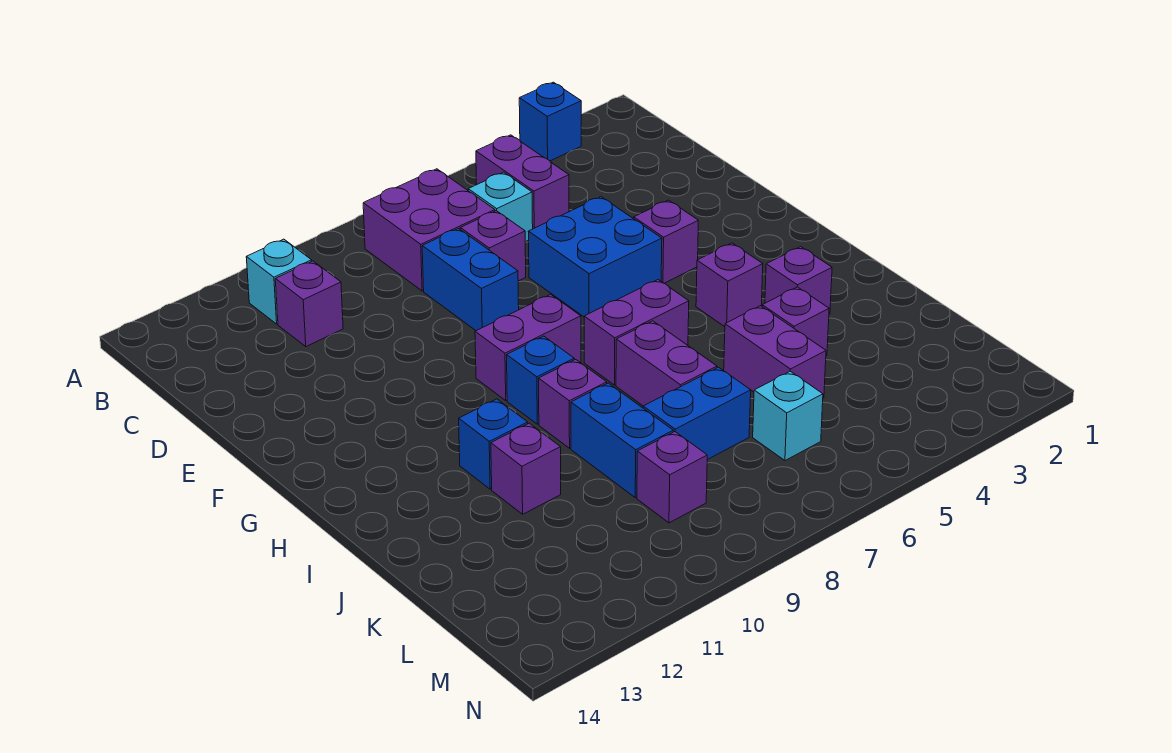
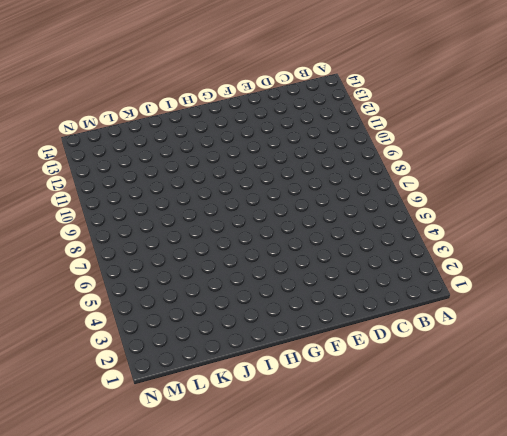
none -> blue brick A3 level 1
none -> purple brick B5:C5 level 1
none -> purple brick B7:C8 level 1

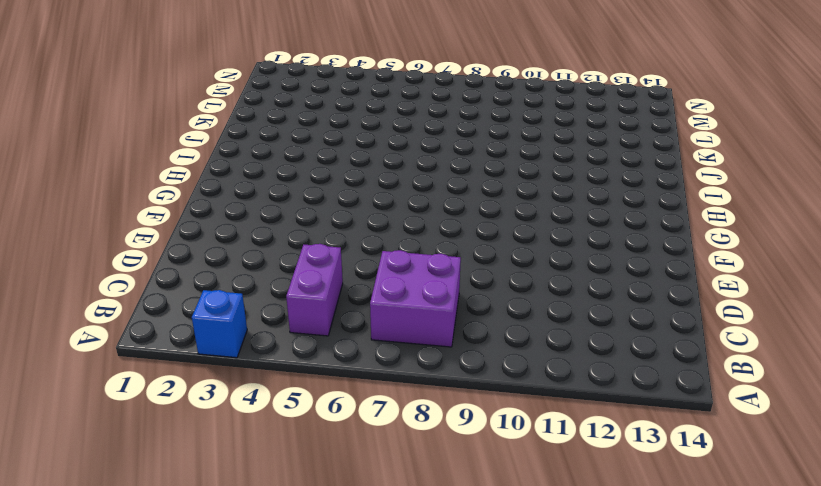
none -> cyan brick B11 level 1
none -> cyan brick C6 level 1
none -> purple brick C11 level 1

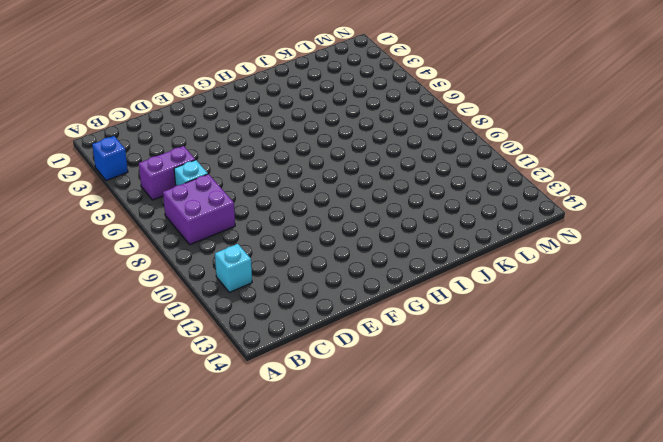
none -> purple brick C11 level 1
none -> purple brick D7 level 1
none -> blue brick D8:E8 level 1

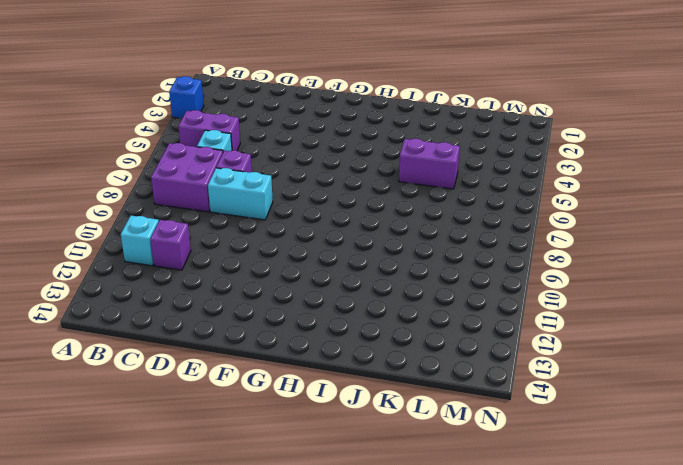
cyan brick D8:E8 level 1 -> blue brick D8:E8 level 1
none -> blue brick E5:F6 level 1
none -> purple brick F4 level 1
none -> purple brick G8:G9 level 1

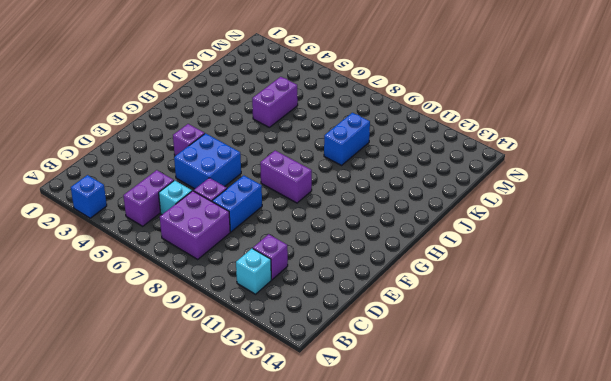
none -> purple brick H4 level 1
none -> purple brick H6:H7 level 1
none -> blue brick H9 level 1

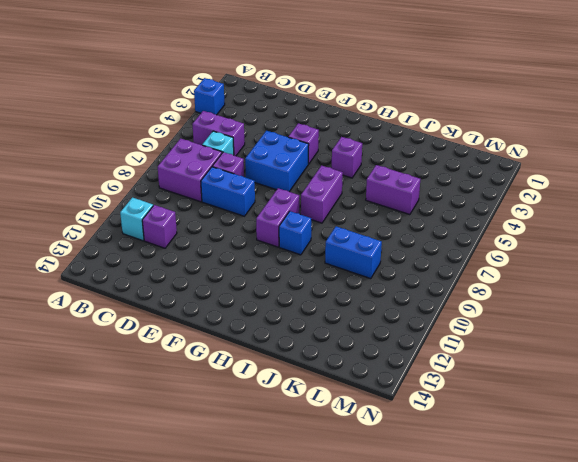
none -> purple brick I3 level 1
none -> purple brick I7:J7 level 1
none -> purple brick I9 level 1

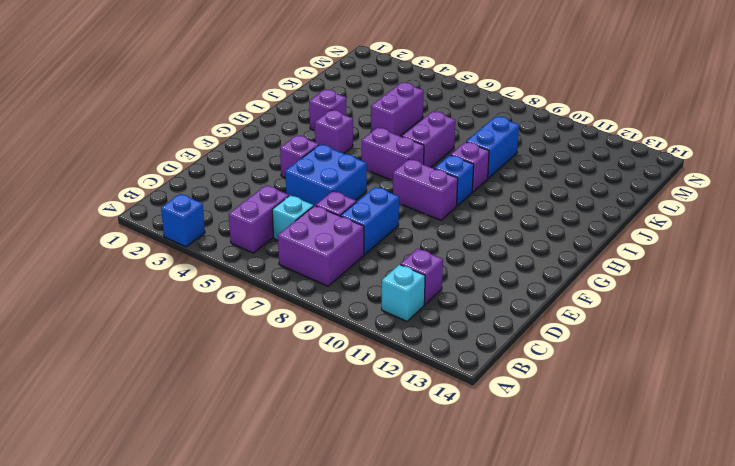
none -> blue brick I11 level 1
none -> purple brick J4 level 1
none -> purple brick J11 level 1

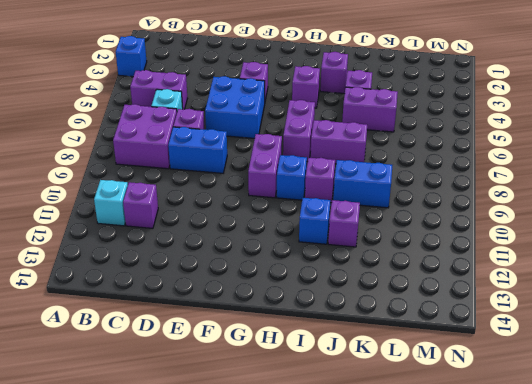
none -> blue brick K7:K8 level 1
none -> cyan brick L6 level 1
none -> purple brick L9 level 1

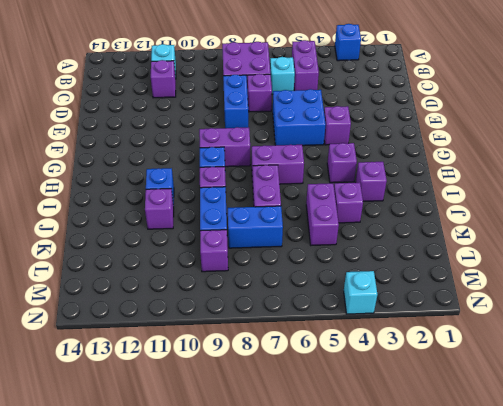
cyan brick N4 level 1 -> cyan brick L6 level 1

